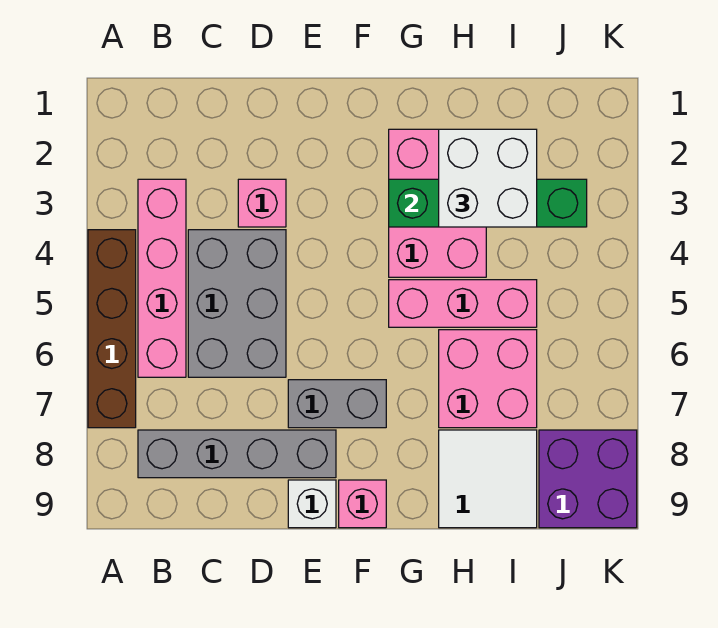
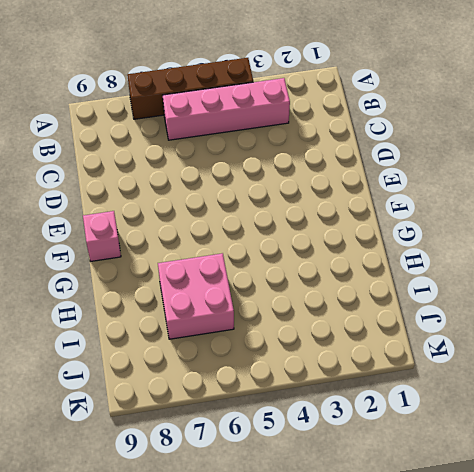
none -> grey brick B8:E8 level 1
none -> grey brick C4:D6 level 1
none -> pink brick D3 level 1

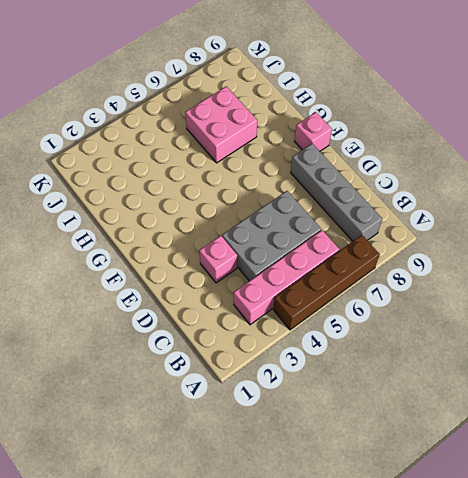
none -> grey brick E7:F7 level 1
none -> white brick E9 level 1
none -> pink brick G2:H4 level 1

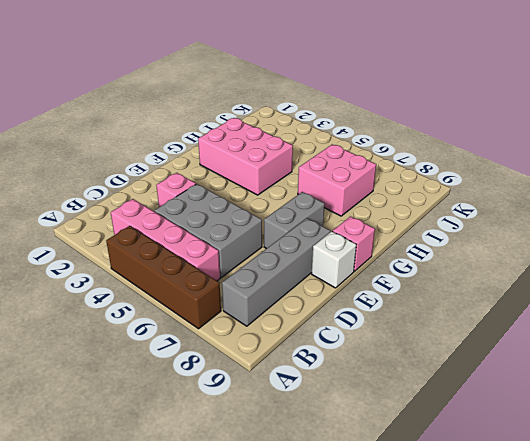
none -> pink brick G5:I5 level 1
none -> white tile H8:I9 level 1
none -> purple brick J8:K9 level 1

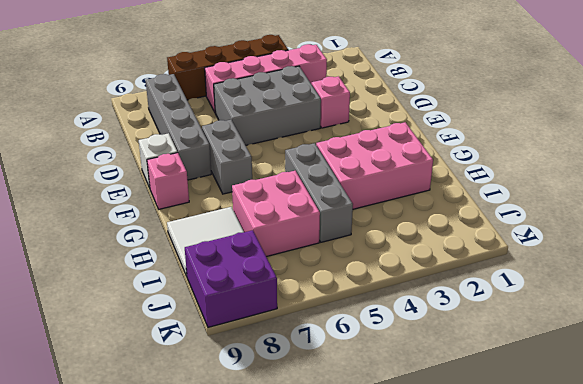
grey brick G5:I5 level 1 -> pink brick G5:I5 level 1
none -> green brick G3:J3 level 2
none -> white brick H2:I3 level 3

